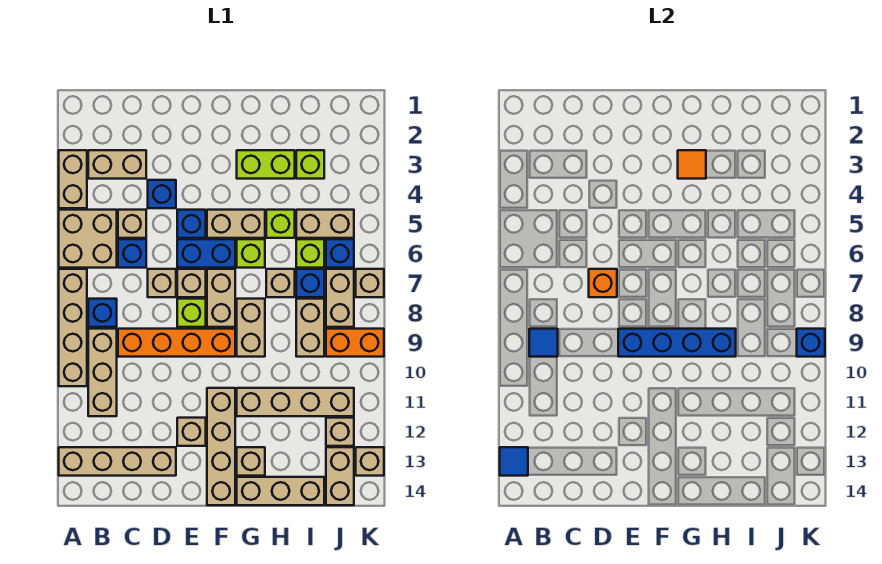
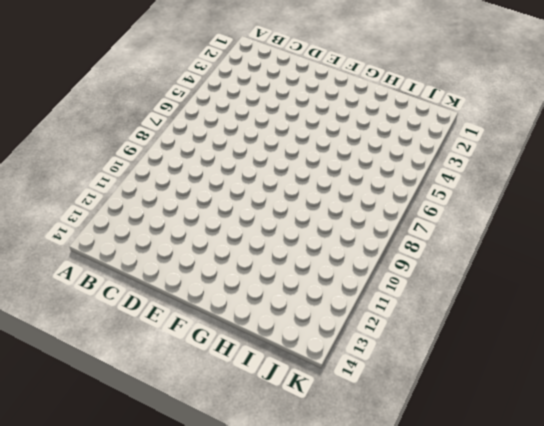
none -> tan brick A3:A4 level 1
none -> tan brick A5:B6 level 1
none -> tan brick A7:A10 level 1
none -> tan brick A13:D13 level 1

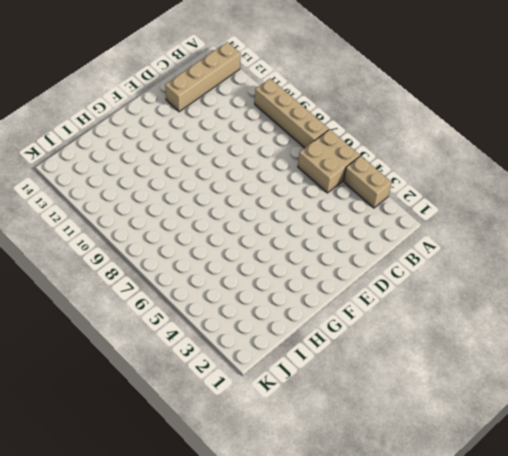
none -> tan brick B3:C3 level 1
none -> blue brick B8 level 1
none -> tan brick B9:B11 level 1
none -> tan brick C5 level 1

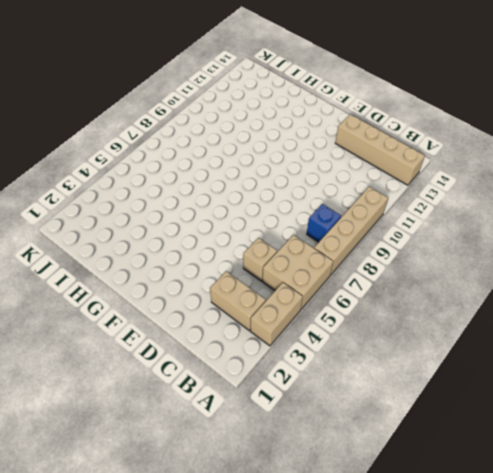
none -> tan brick B9:B11 level 1
none -> blue brick C6 level 1
none -> orange brick C9:F9 level 1
none -> blue brick D4 level 1

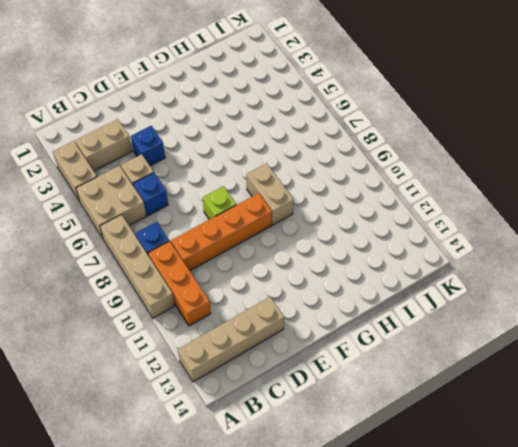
orange brick B9:B11 level 1 -> tan brick B9:B11 level 1
none -> tan brick D7 level 1
none -> blue brick E5 level 1
none -> blue brick E6:F6 level 1
none -> tan brick E7 level 1

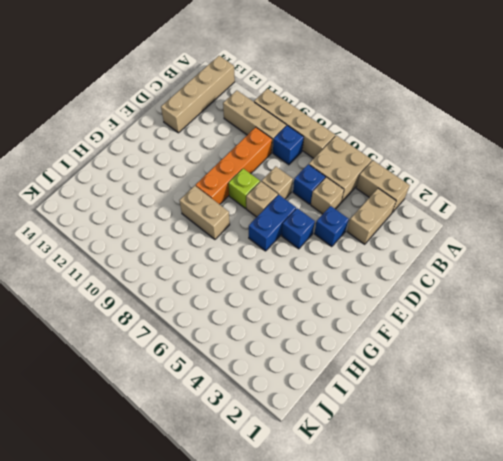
none -> tan brick E12 level 1
none -> tan brick F5:G5 level 1
none -> tan brick F7:F8 level 1
none -> tan brick F11:F14 level 1

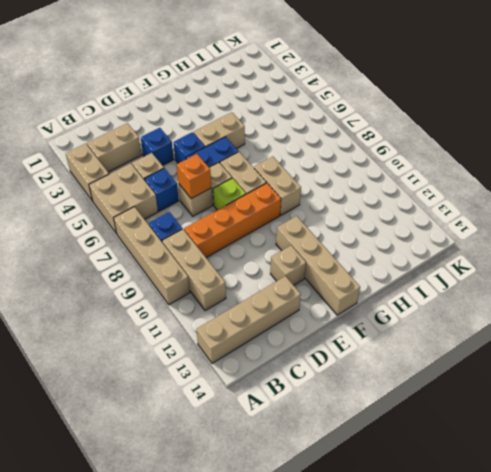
none -> lime brick G3:H3 level 1
none -> lime brick G6 level 1
none -> tan brick G11:J11 level 1
none -> tan brick G13 level 1

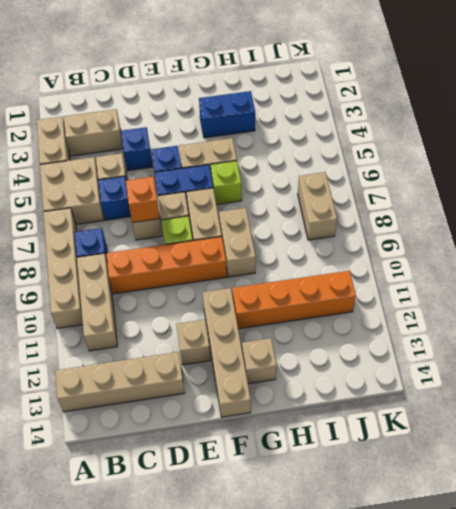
blue brick G3:H3 level 1 -> lime brick G3:H3 level 1
orange brick G11:J11 level 1 -> tan brick G11:J11 level 1
none -> tan brick G14:I14 level 1
none -> lime brick H5 level 1
none -> tan brick H7 level 1
none -> lime brick I3 level 1

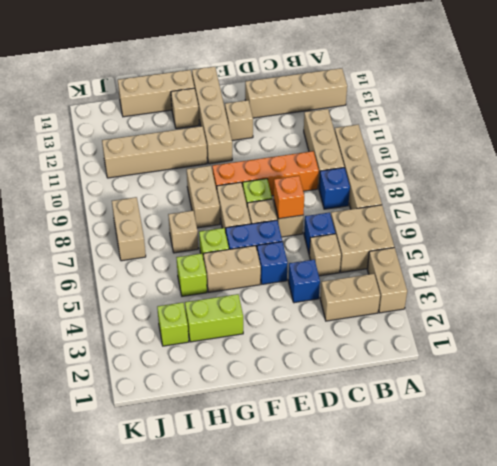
none -> tan brick I5:J5 level 1
none -> lime brick I6 level 1
none -> blue brick I7 level 1
none -> tan brick I8:I9 level 1

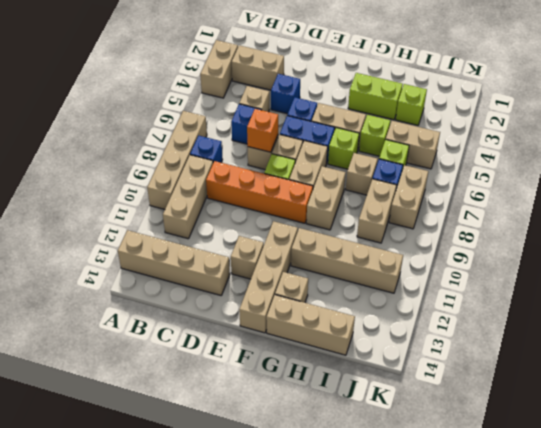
none -> tan brick A5:B6 level 1
none -> blue brick J6 level 1
none -> orange brick J9:K9 level 1
none -> tan brick J12 level 1

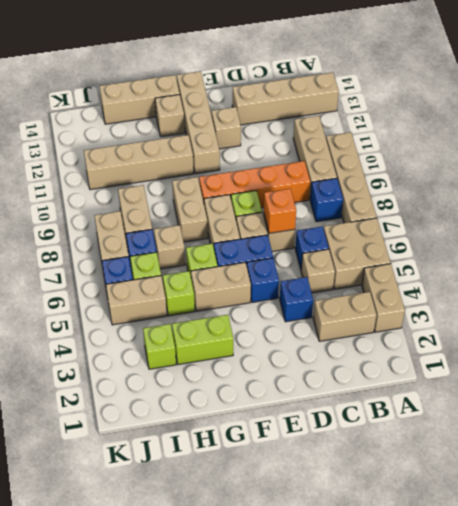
none -> orange brick J9:K9 level 1
none -> tan brick J12 level 1
none -> tan brick J13:J14 level 1
none -> tan brick K7 level 1

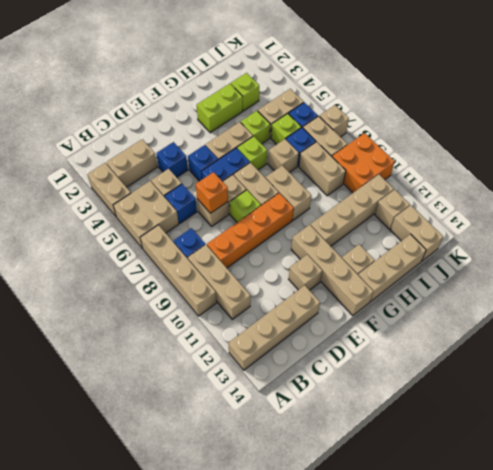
orange brick J9:K10 level 1 -> orange brick J9:K9 level 1
none -> tan brick K13 level 1
none -> blue tile A13 level 2
none -> blue tile B9 level 2
none -> blue brick E9:H9 level 2

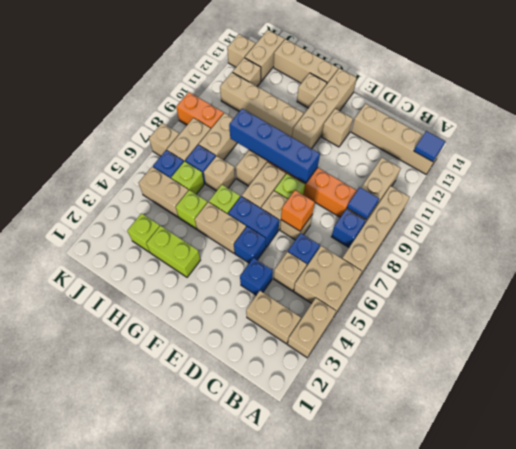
none -> orange tile G3 level 2
none -> blue brick K9 level 2

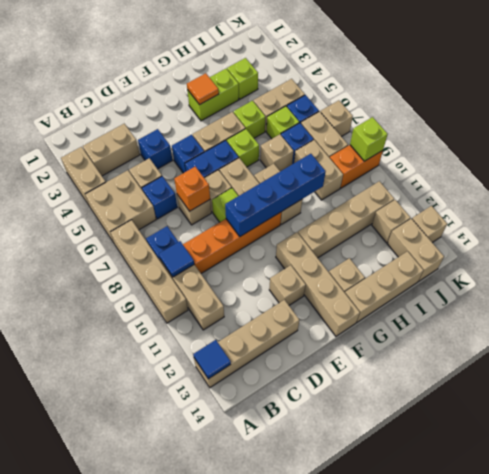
lime brick K9 level 2 -> blue brick K9 level 2

